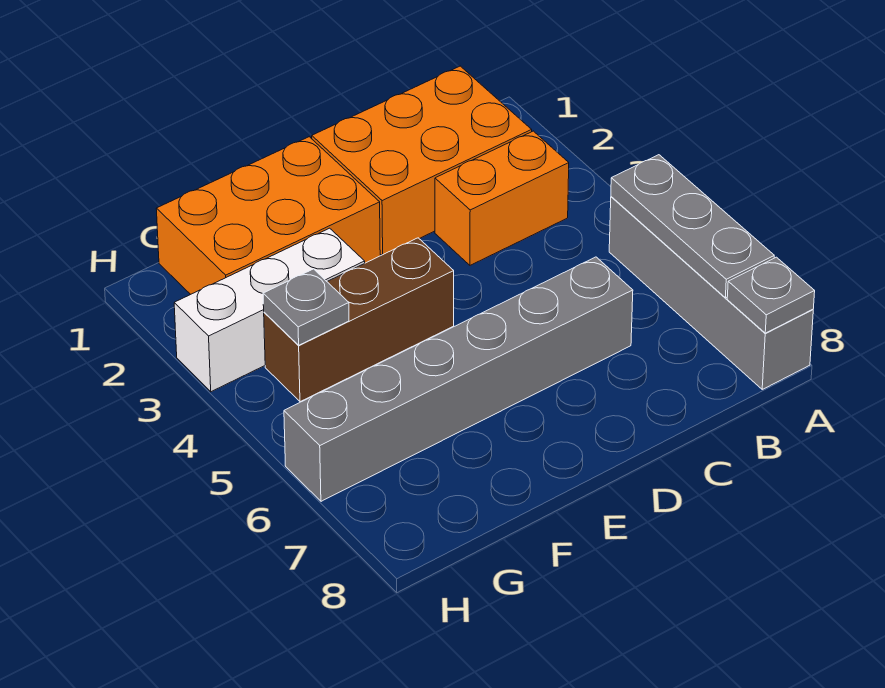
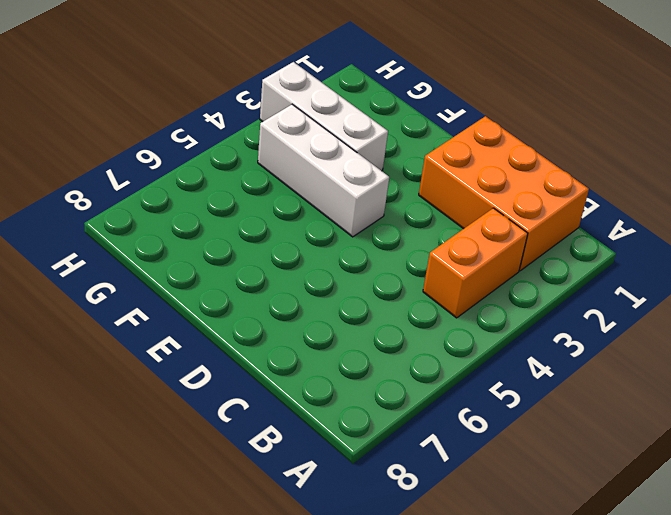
orange brick B3:B4 level 1 -> orange brick B3:C3 level 1
white brick E4:G4 level 1 -> brown brick E4:G4 level 1
none -> grey brick A5:A8 level 1
none -> grey brick C6:H6 level 1

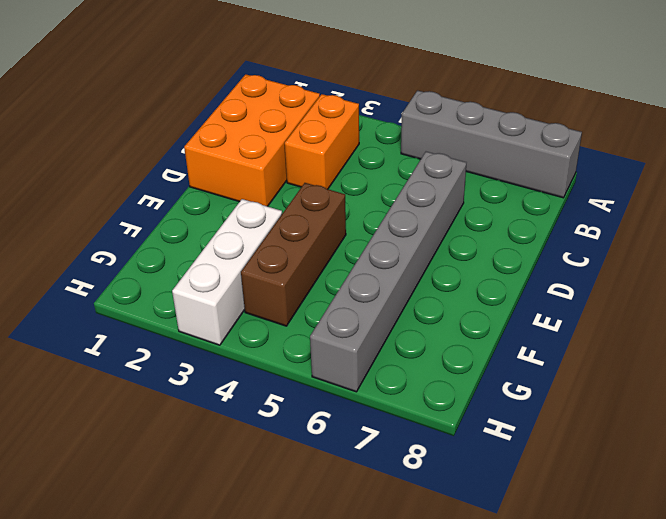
none -> orange brick E1:G2 level 1
none -> grey plate A5:A7 level 2

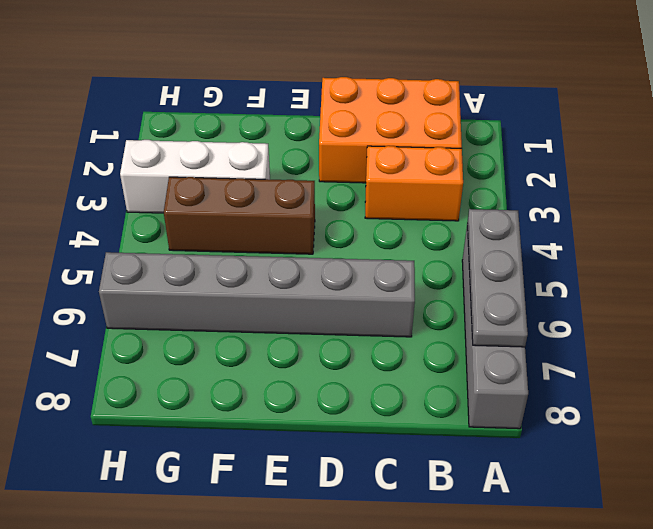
none -> orange brick E1:G2 level 1
none -> grey plate A8 level 2

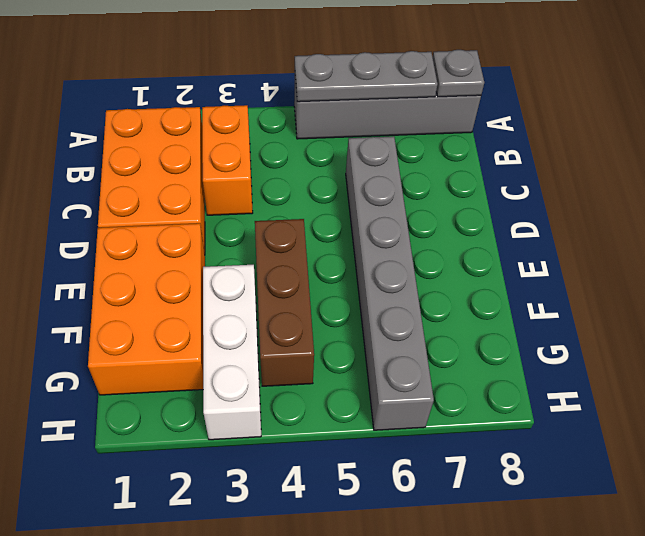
none -> grey plate G4 level 2

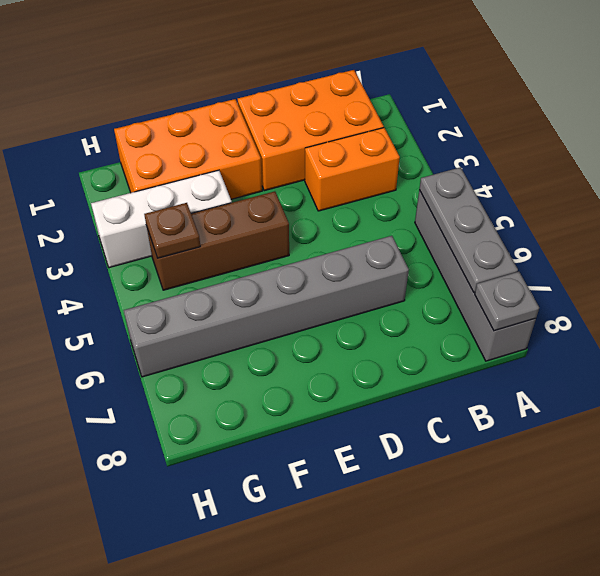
brown plate G4 level 2 -> grey plate G4 level 2

